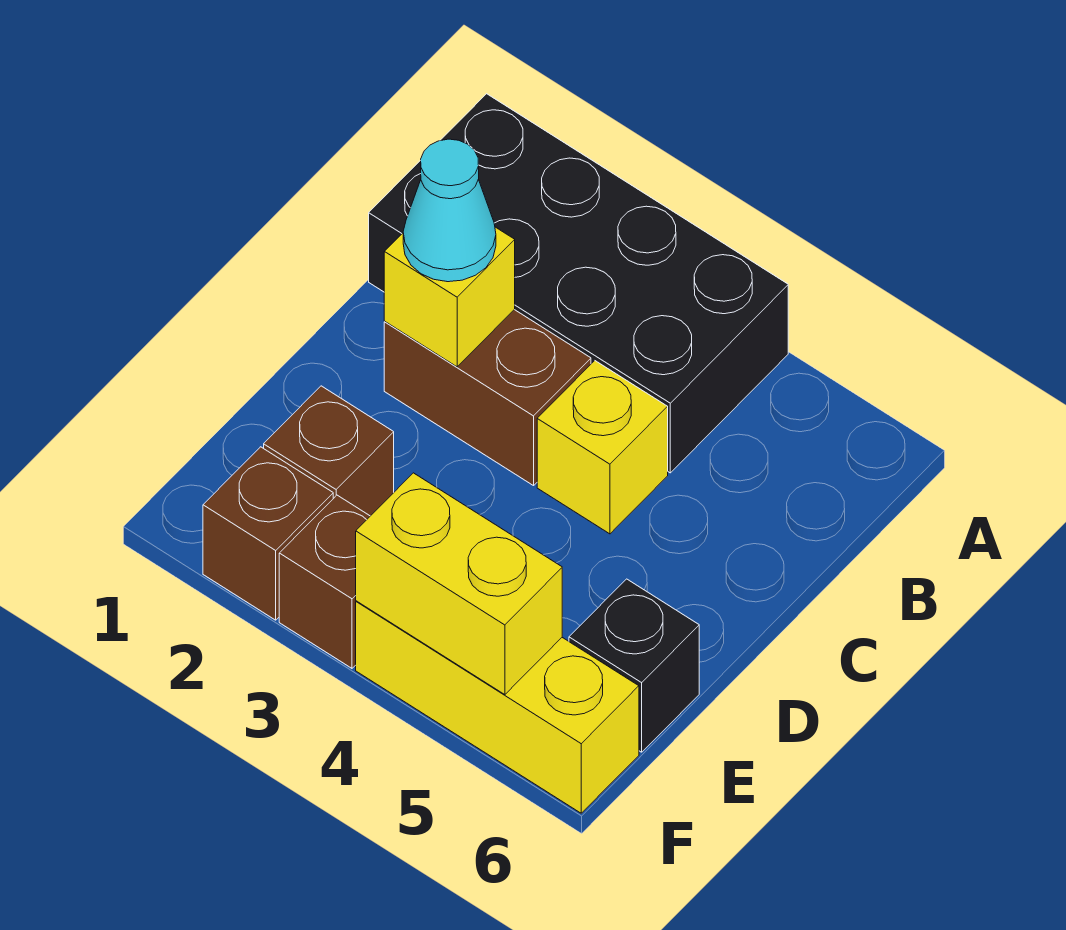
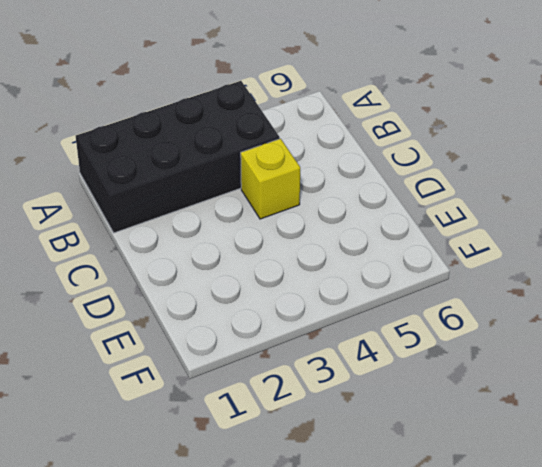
none -> brown brick C2:C3 level 1
none -> brown brick E2 level 1

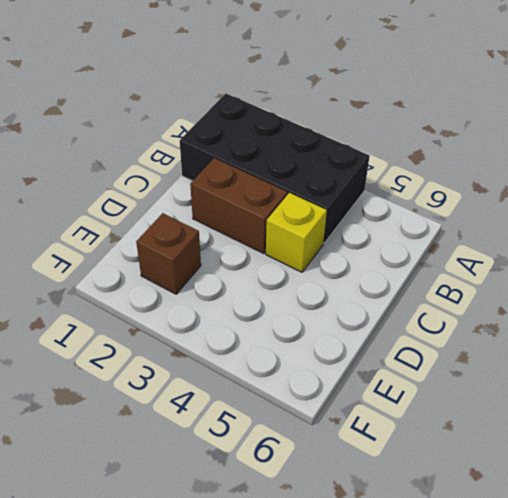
none -> black brick E6 level 1
none -> brown brick F2 level 1

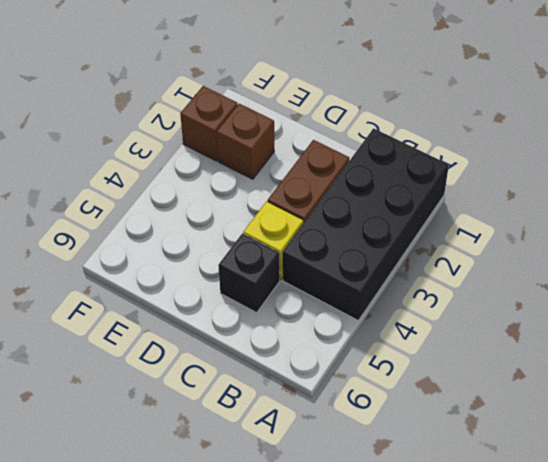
black brick C5 level 1 -> black brick E6 level 1
none -> brown brick F3 level 1
none -> yellow brick F4:F6 level 1

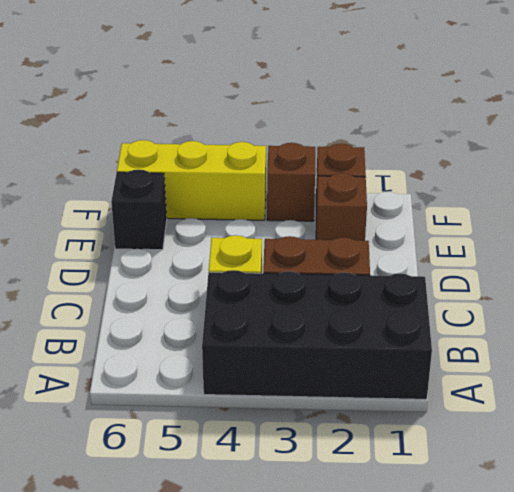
none -> yellow brick C2 level 2
none -> yellow brick F4:F5 level 2

